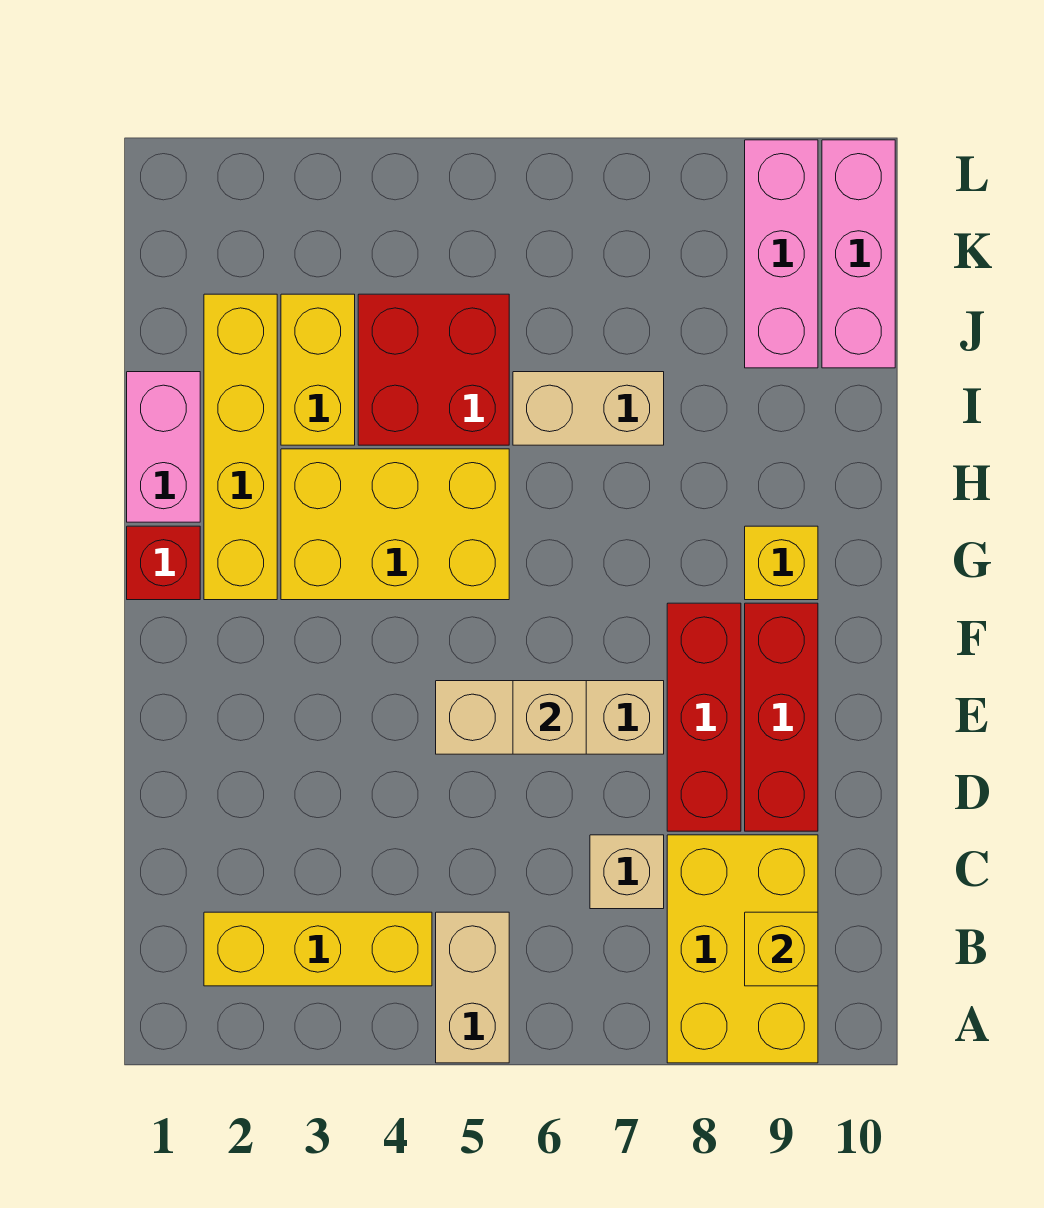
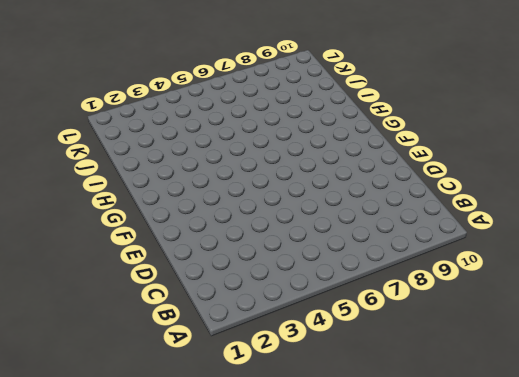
none -> tan brick A5:B5 level 1
none -> yellow brick A8:C9 level 1
none -> yellow brick B2:B4 level 1

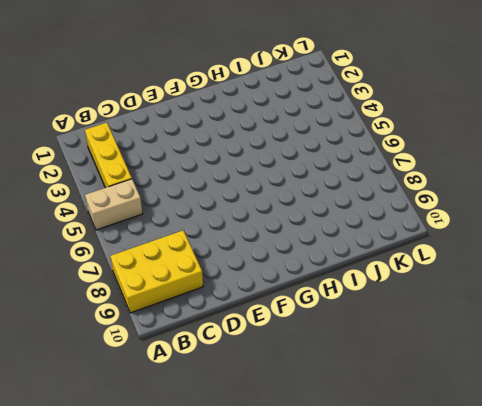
none -> tan brick C7 level 1
none -> red brick D8:F8 level 1
none -> red brick D9:F9 level 1

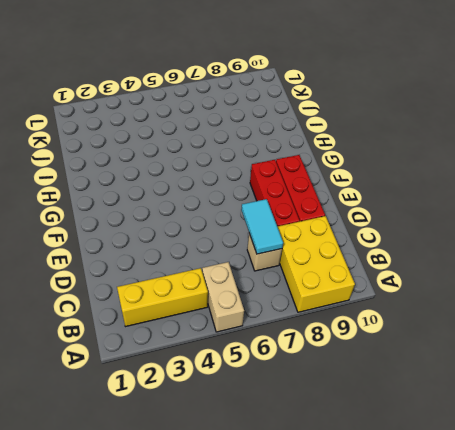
cyan tile C7:D7 level 2 -> none
none -> tan brick E5:E7 level 1
none -> red brick G1 level 1
none -> yellow brick G2:J2 level 1

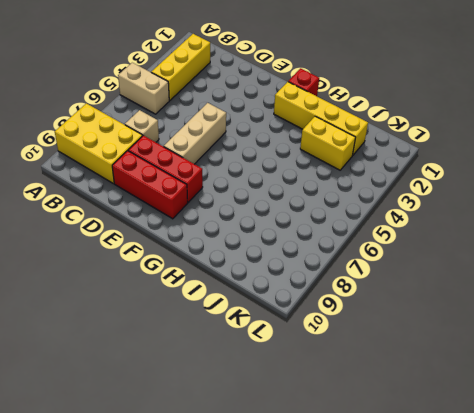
none -> yellow brick G3:H5 level 1
none -> yellow brick G9 level 1
none -> pink brick H1:I1 level 1

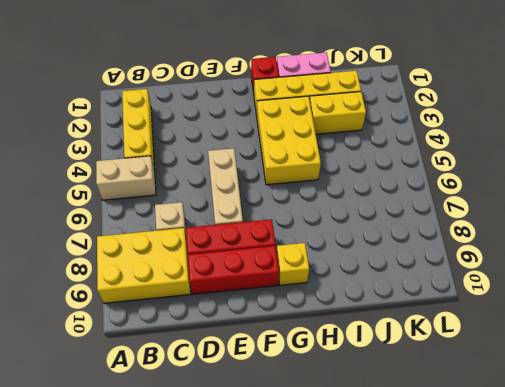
none -> red brick I4:J5 level 1
none -> tan brick I6:I7 level 1
none -> pink brick J9:L9 level 1

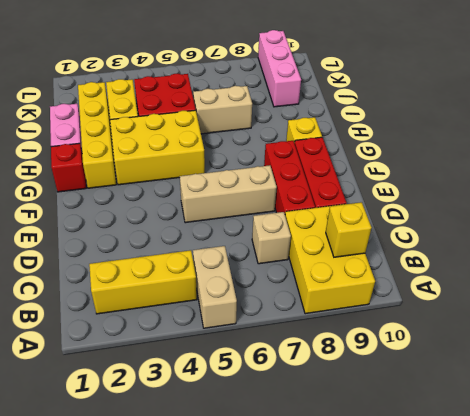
none -> pink brick J10:L10 level 1
none -> tan brick E6 level 2

